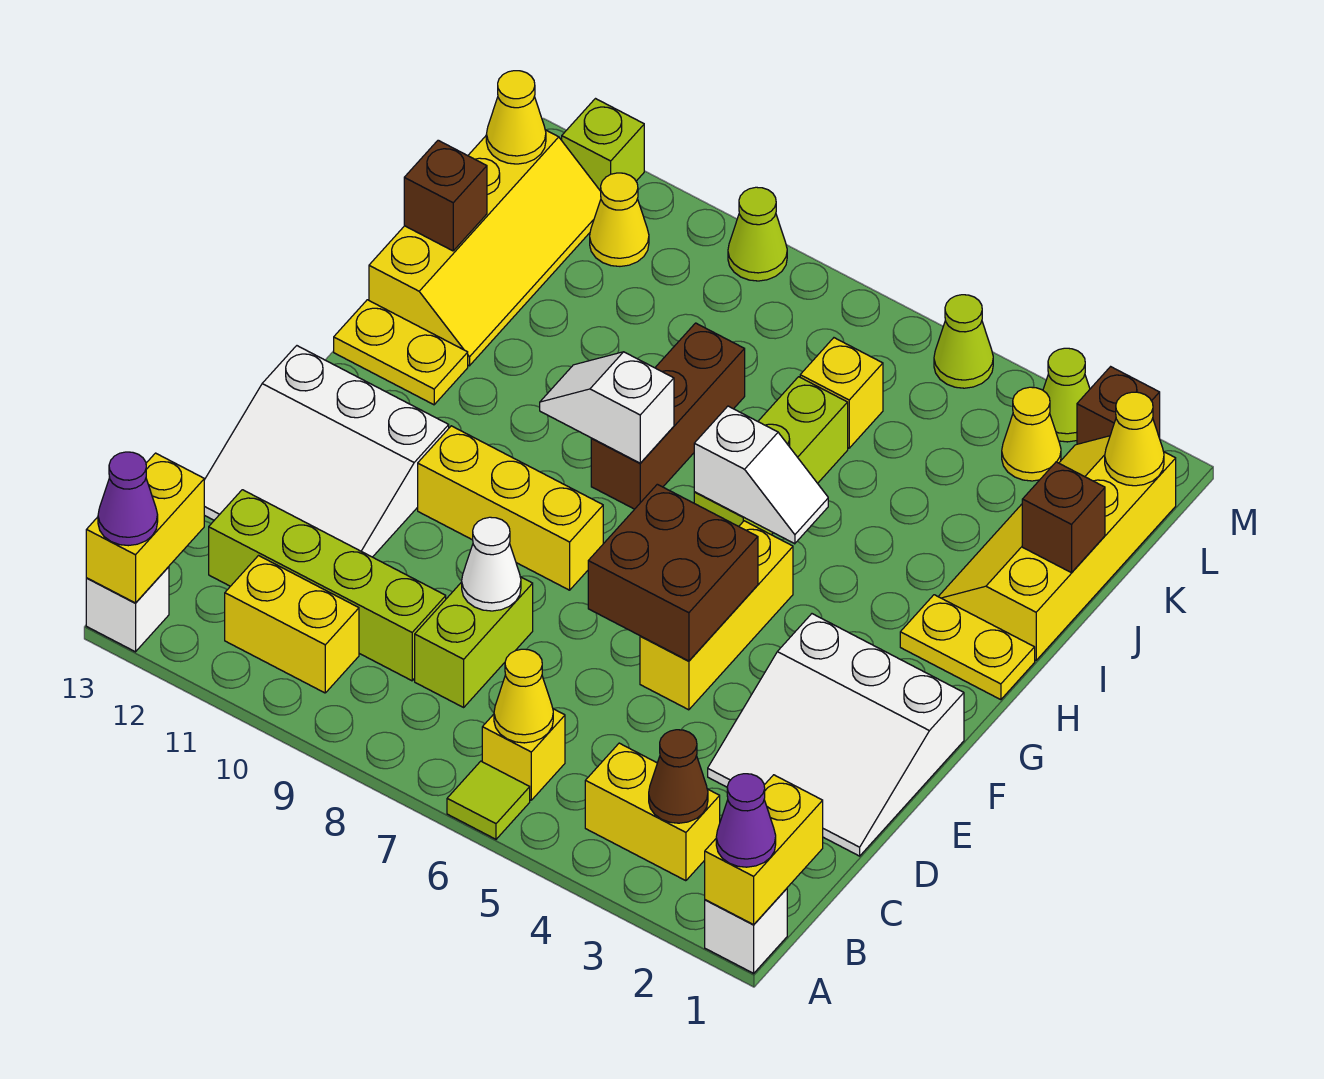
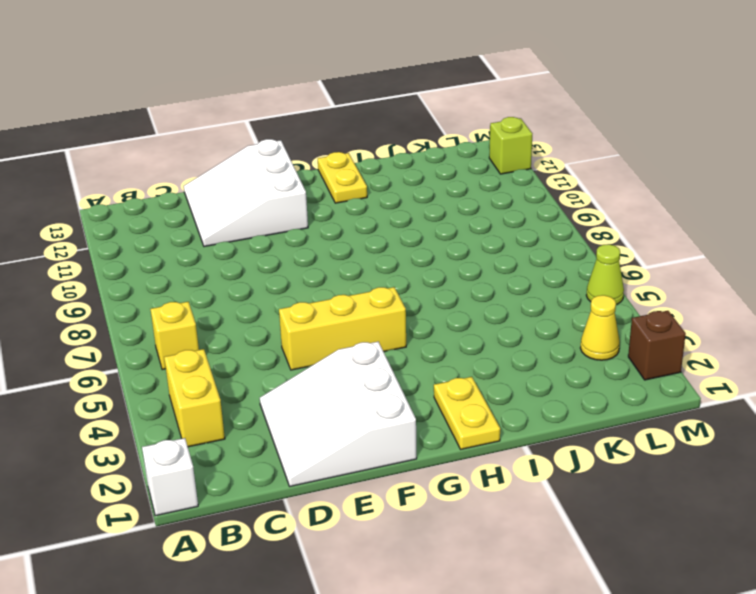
none -> lime tile A6 level 1
none -> white brick A13 level 1
none -> yellow brick B10:B11 level 1
none -> lime brick C8:D8 level 1

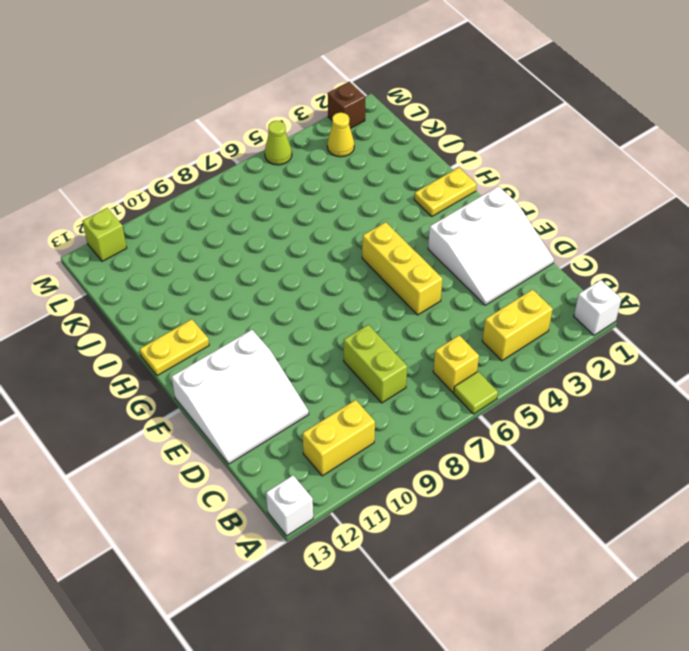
none -> lime brick C9:C12 level 1
none -> yellow brick F8:F10 level 1
none -> lime brick H6:J6 level 1
none -> brown brick H8:J8 level 1

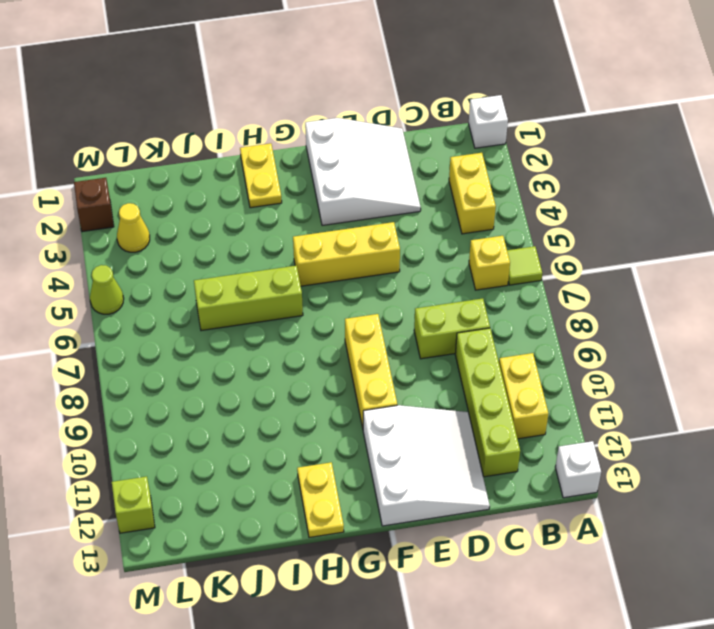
none -> brown brick H8:J8 level 1
none -> yellow slope I1:L2 level 1 top 1
none -> yellow slope I12:L13 level 1 top 13
none -> yellow brick K6 level 1

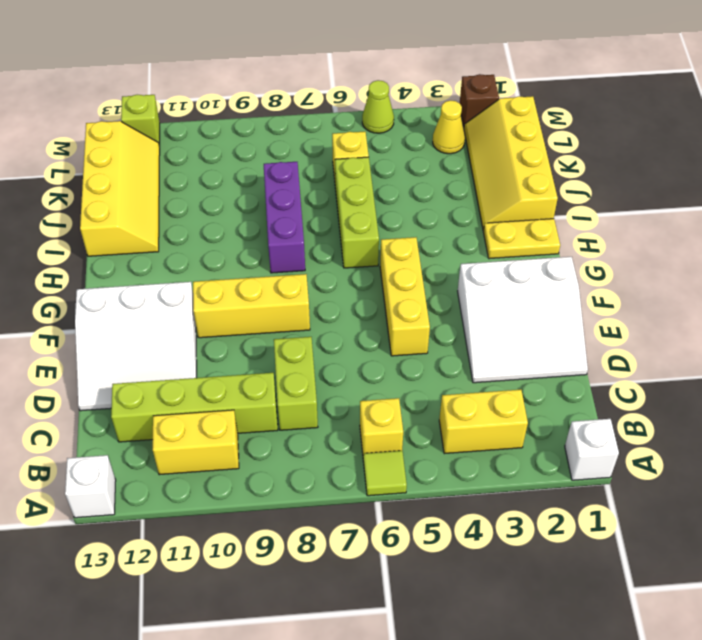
purple brick H8:J8 level 1 -> brown brick H8:J8 level 1
none -> yellow plate H12:H13 level 1
none -> yellow cone L11 level 1
none -> lime cone M3 level 1
none -> lime cone M9 level 1

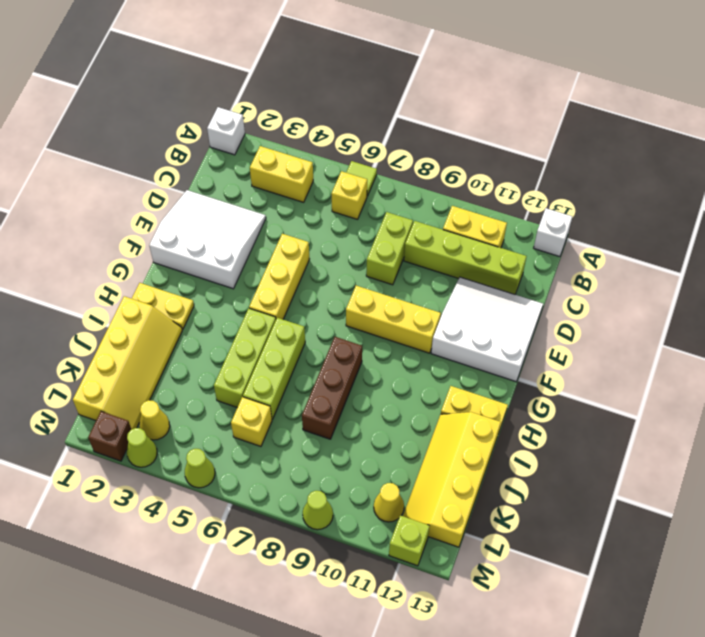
lime brick H5:J5 level 1 -> none
none -> yellow brick A1:B1 level 2
none -> yellow brick A13:B13 level 2
none -> brown cone B3 level 2
none -> yellow cone B6 level 2

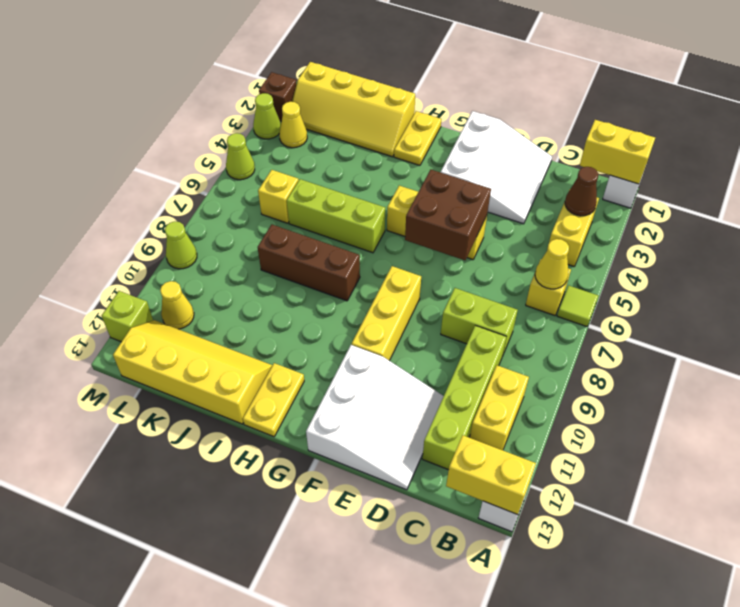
none -> white cone D8 level 2
none -> white slope H5:H6 level 2 top 6
none -> white slope H8:H9 level 2 top 8
none -> brown brick J1 level 2

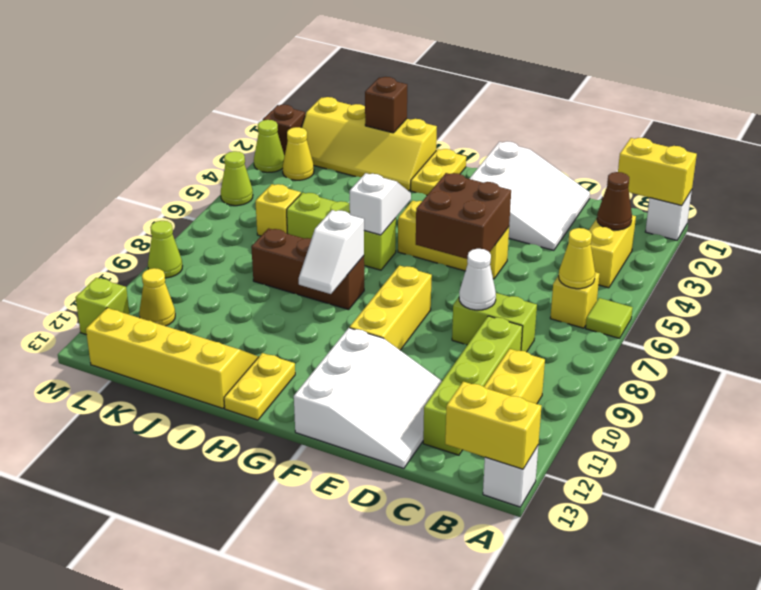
none -> brown brick J13 level 2
none -> yellow cone L1 level 2
none -> yellow cone L13 level 2
none -> purple cone A1 level 3

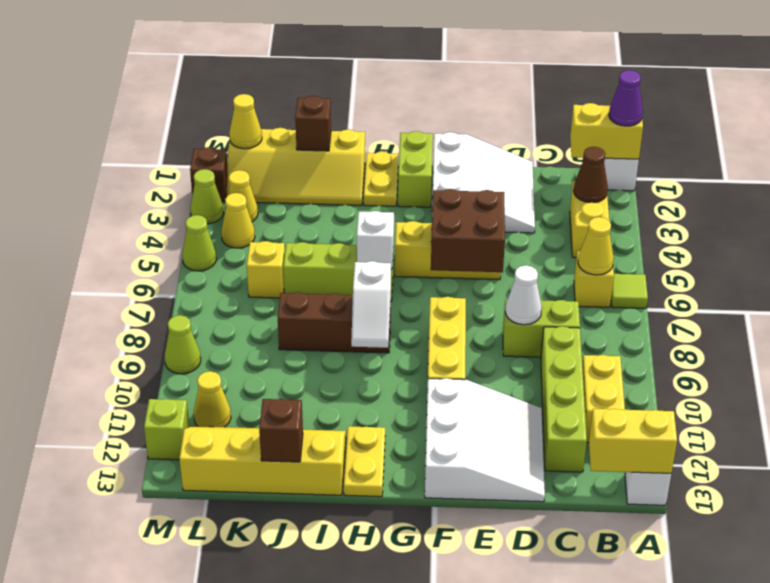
lime brick G1:G2 level 1 -> none
yellow cone L4 level 1 -> yellow cone L13 level 2
none -> purple cone A13 level 3

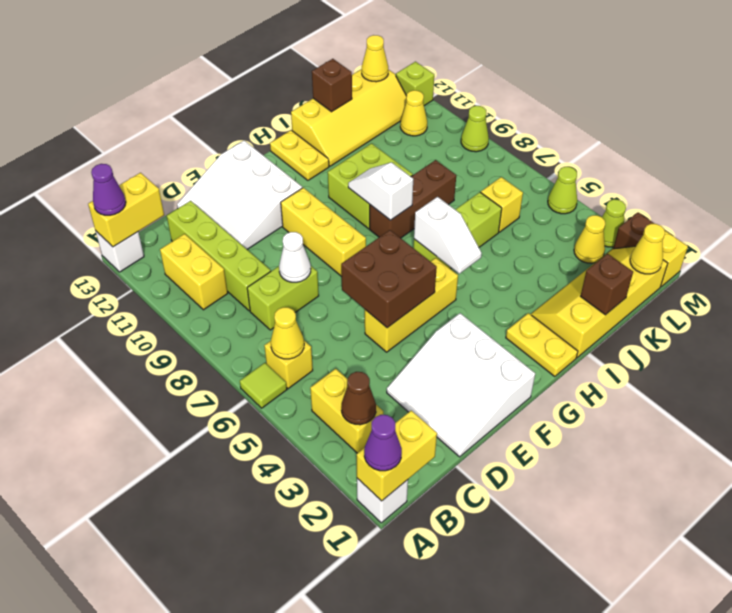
lime brick H9:I10 level 1 -> none
yellow brick M1 level 1 -> none

